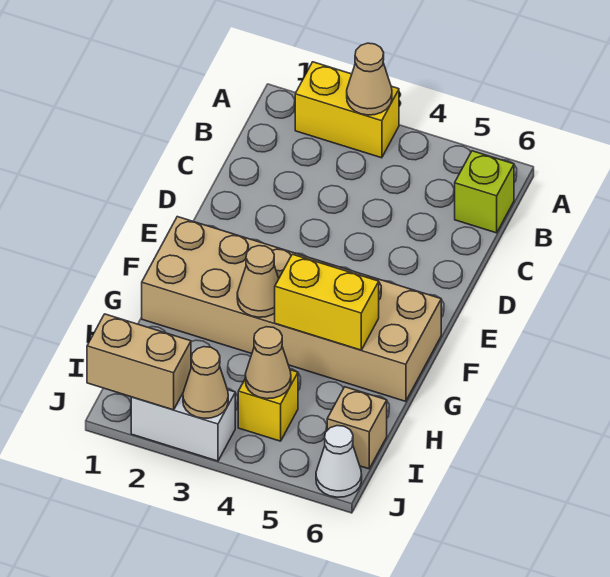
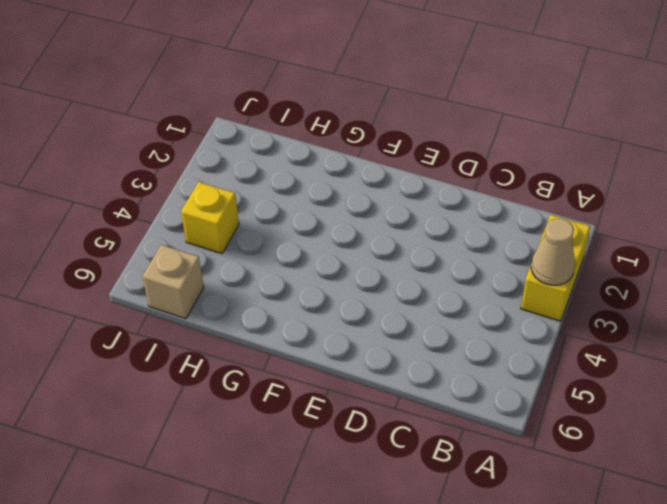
none -> lime brick B6 level 1
none -> tan brick F1:G6 level 1
none -> white brick J2:J3 level 1

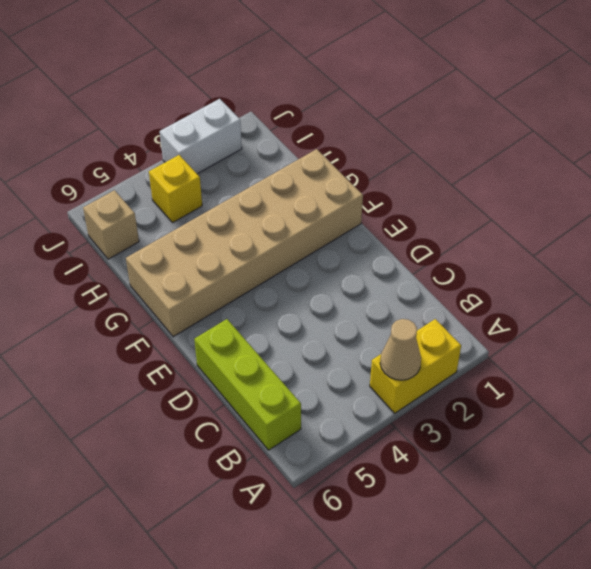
lime brick B6:D6 level 1 -> lime brick B6 level 1
none -> white cone J6 level 1
none -> tan cone G3 level 2
none -> yellow brick G4:G5 level 2

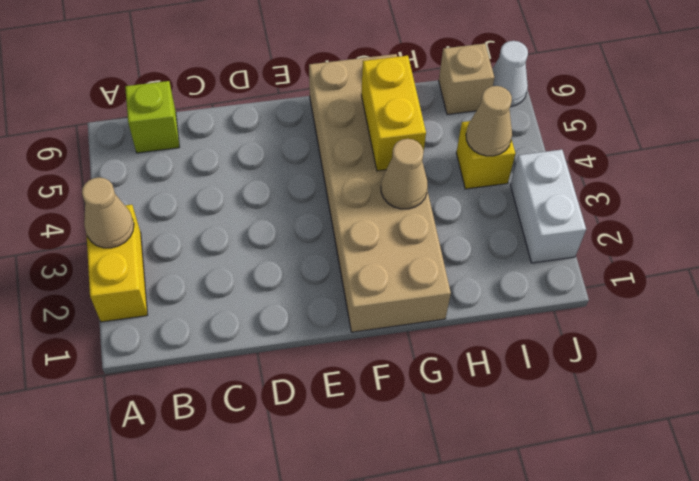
none -> tan brick J1:J2 level 2
none -> tan cone J3 level 2

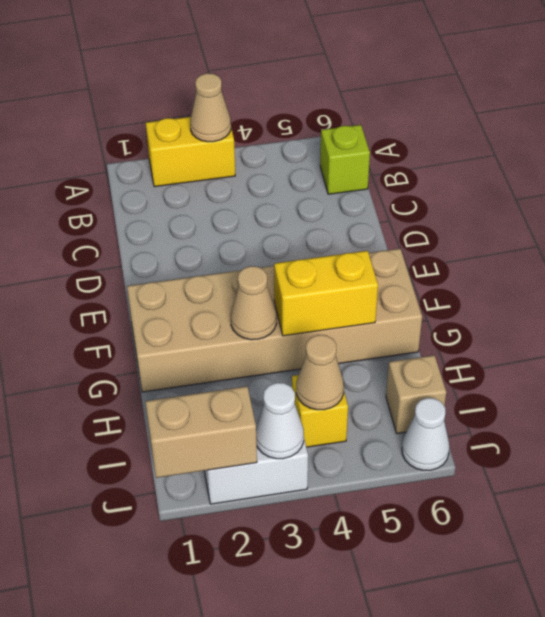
white cone J3 level 2 -> tan cone J3 level 2

